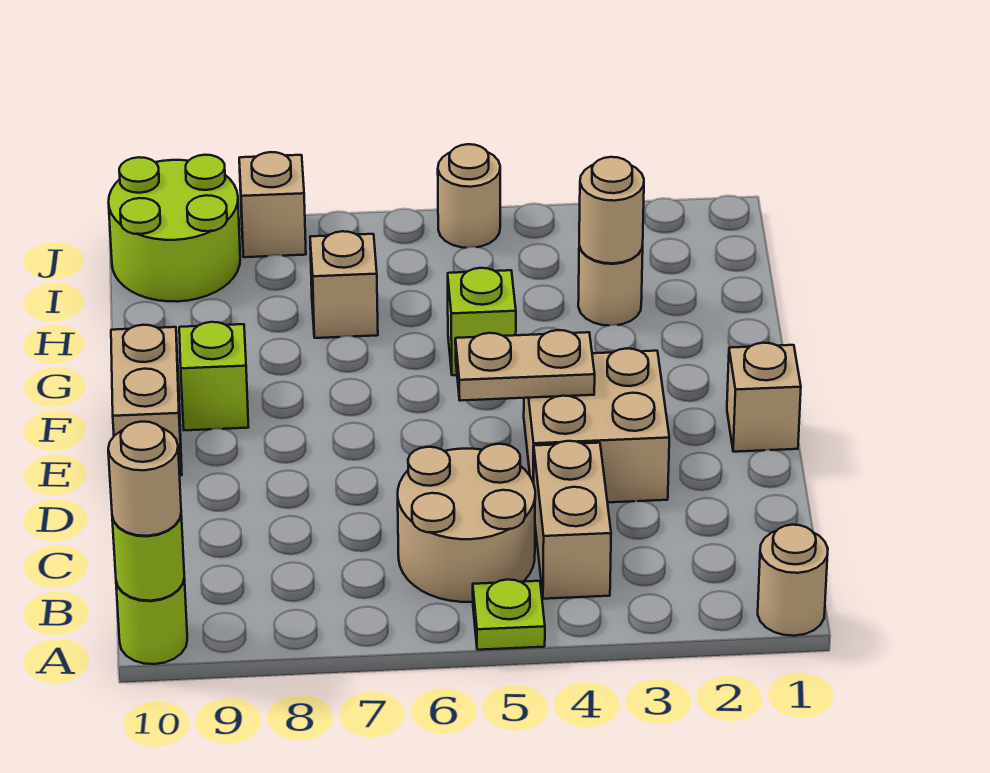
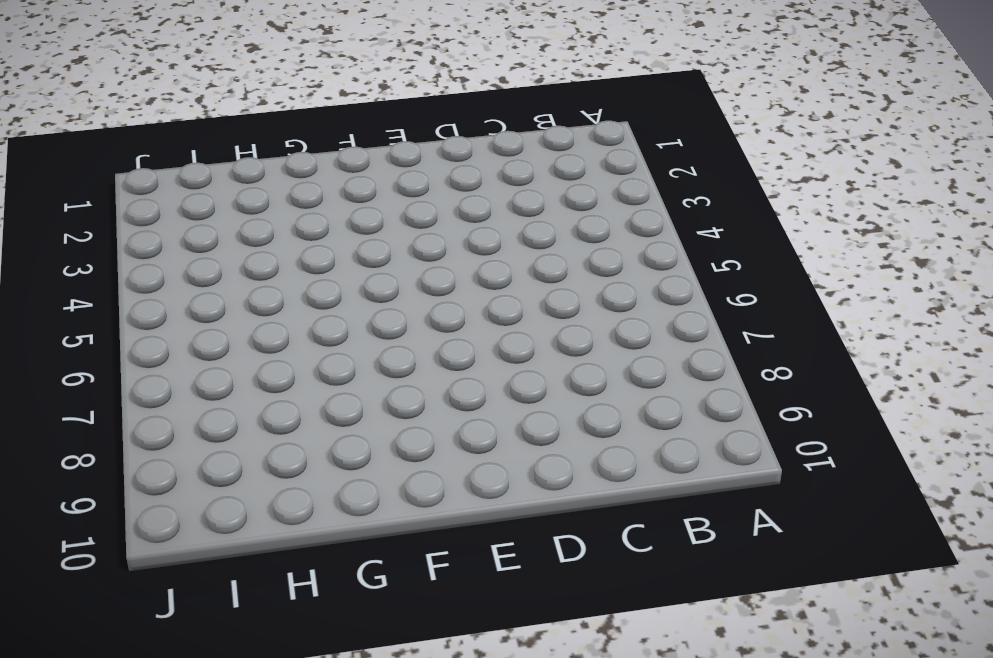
none -> tan round brick A1 level 1
none -> lime plate A5 level 1
none -> lime round brick A10 level 1

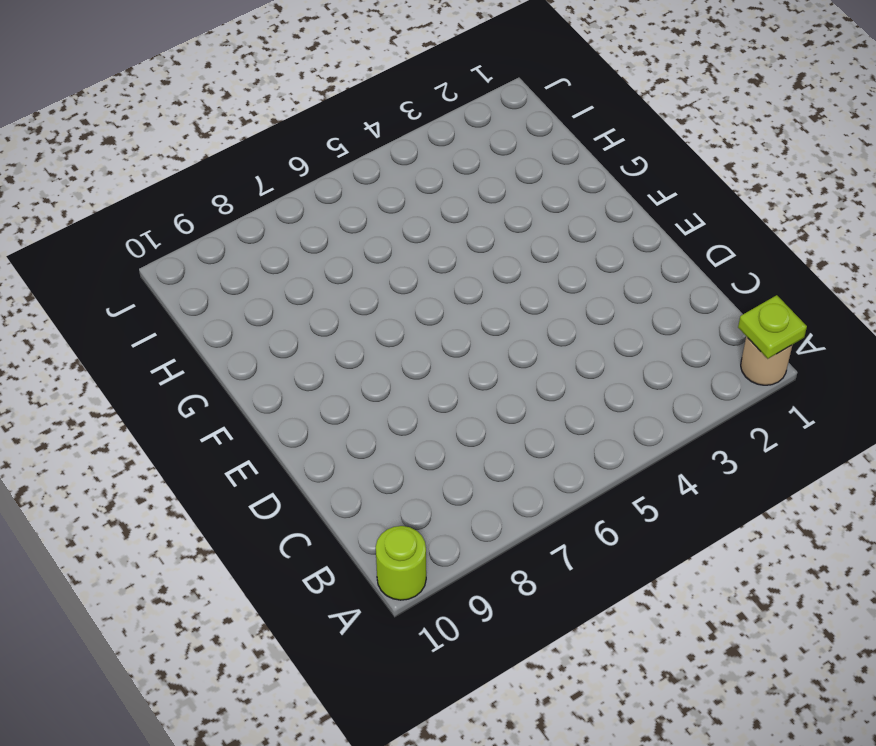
lime plate A1 level 2 -> lime plate A5 level 1
none -> tan brick B4:C4 level 1
none -> tan round brick B5:C6 level 1
none -> tan brick D3:E4 level 1

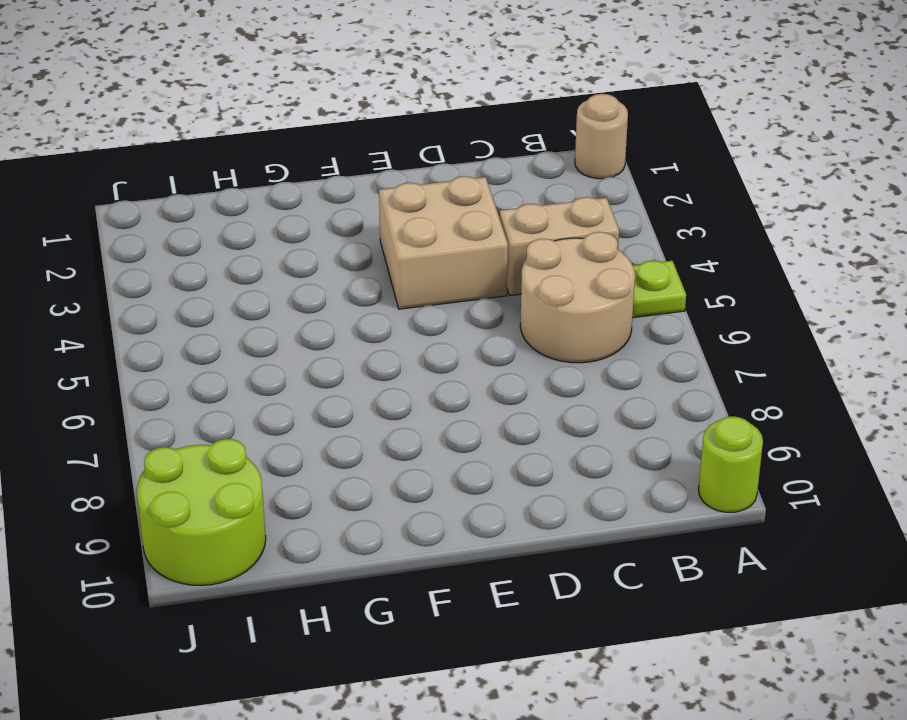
none -> tan brick E1 level 1
none -> tan brick E10:F10 level 1
none -> lime brick F9 level 1

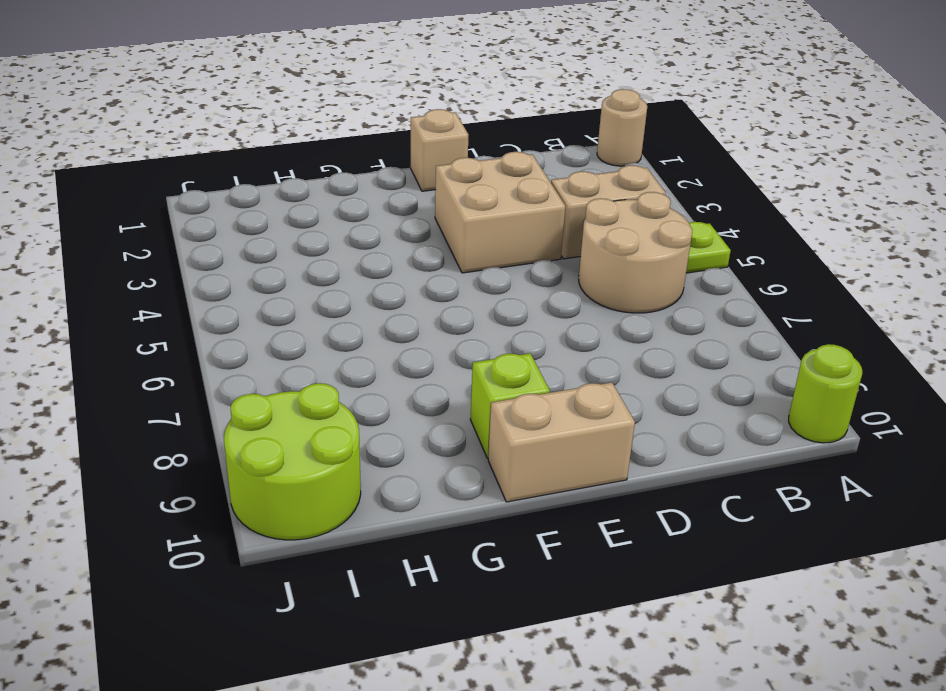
none -> lime brick G5 level 1
none -> tan round brick H3 level 1
none -> tan brick H7 level 1

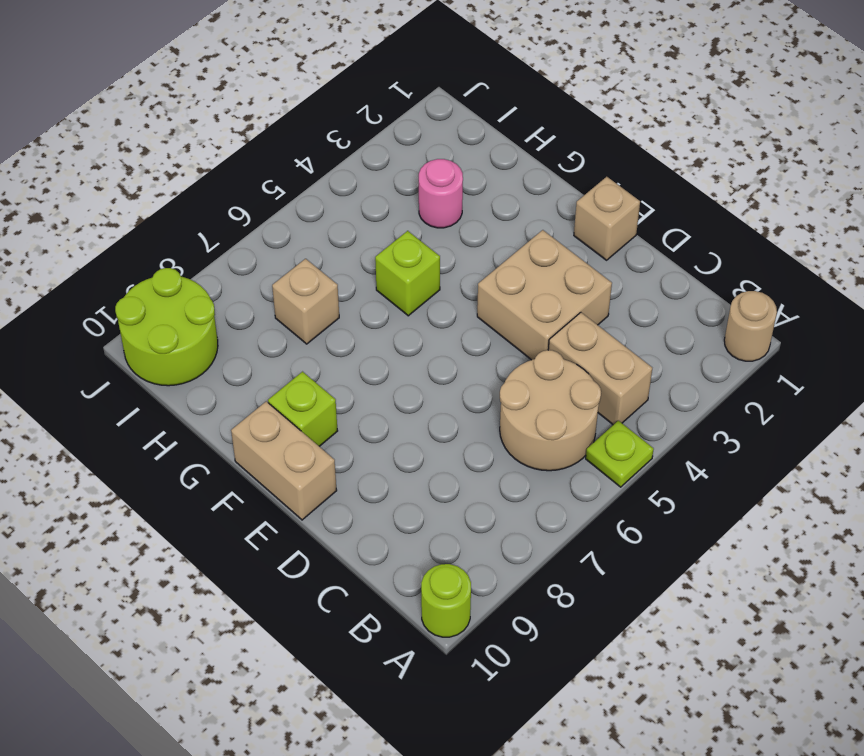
pink round brick H3 level 1 -> tan round brick H3 level 1
none -> tan round brick J5 level 1
none -> tan brick J8 level 1
none -> lime round brick A10 level 2

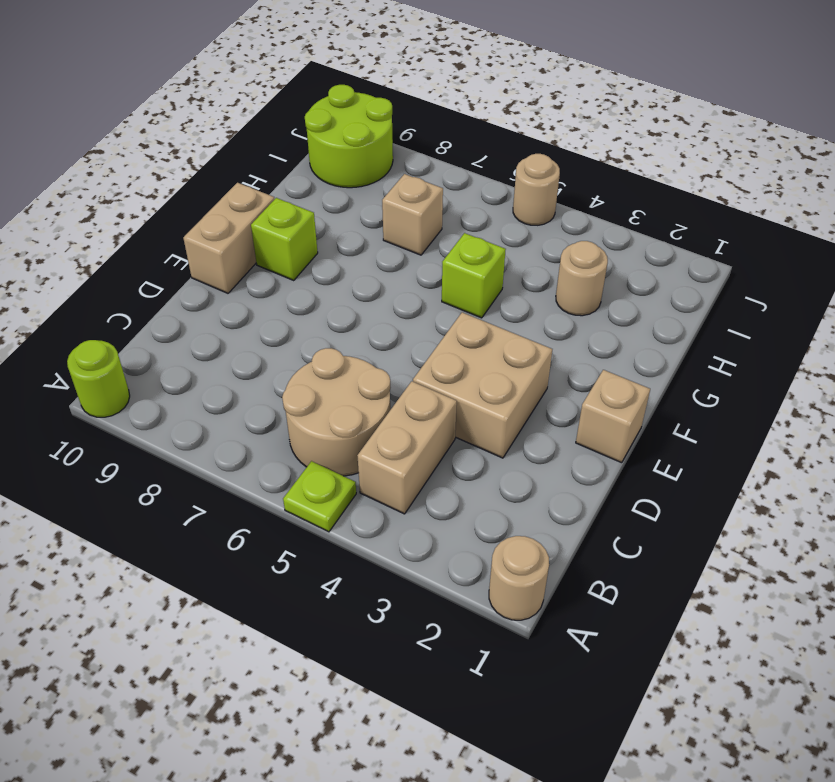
none -> tan brick J8 level 1
none -> lime round brick A10 level 2
none -> tan plate E4:E5 level 2

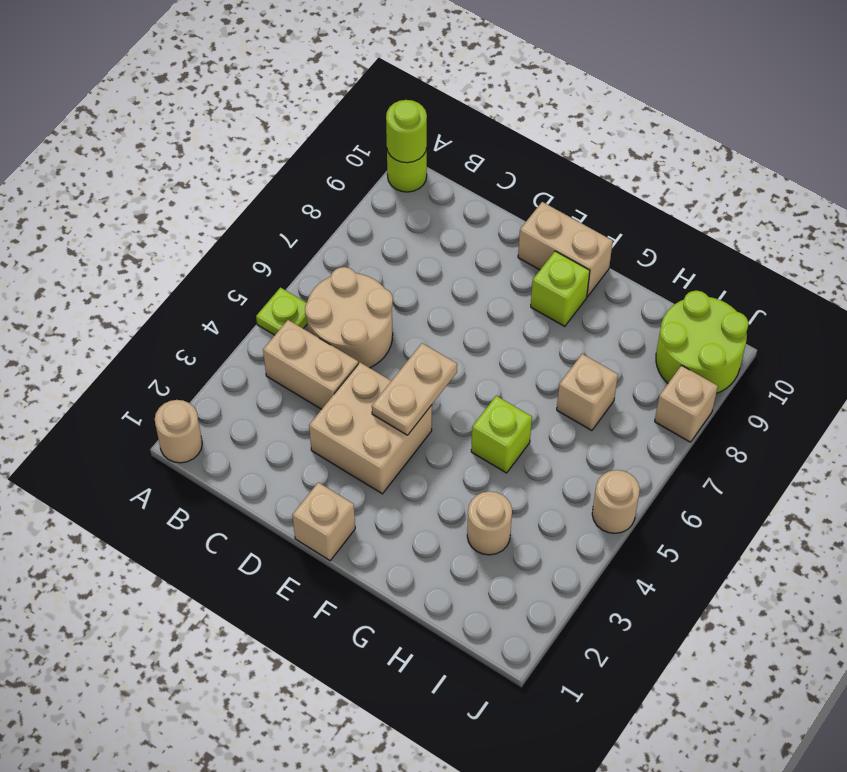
none -> tan round brick H3 level 2
none -> tan round brick A10 level 3

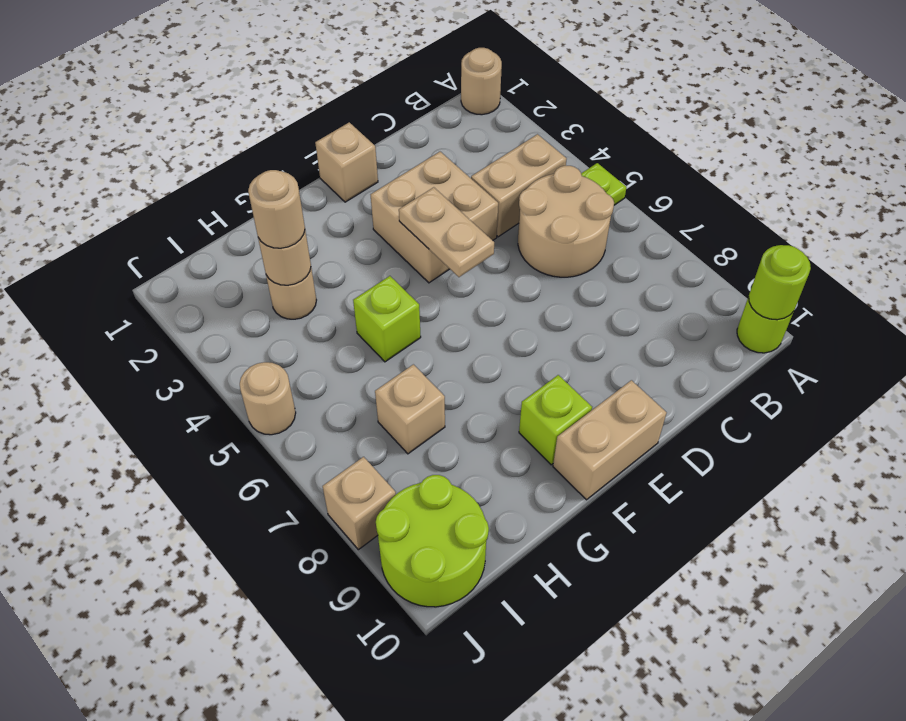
tan round brick H3 level 3 -> tan round brick A10 level 3

